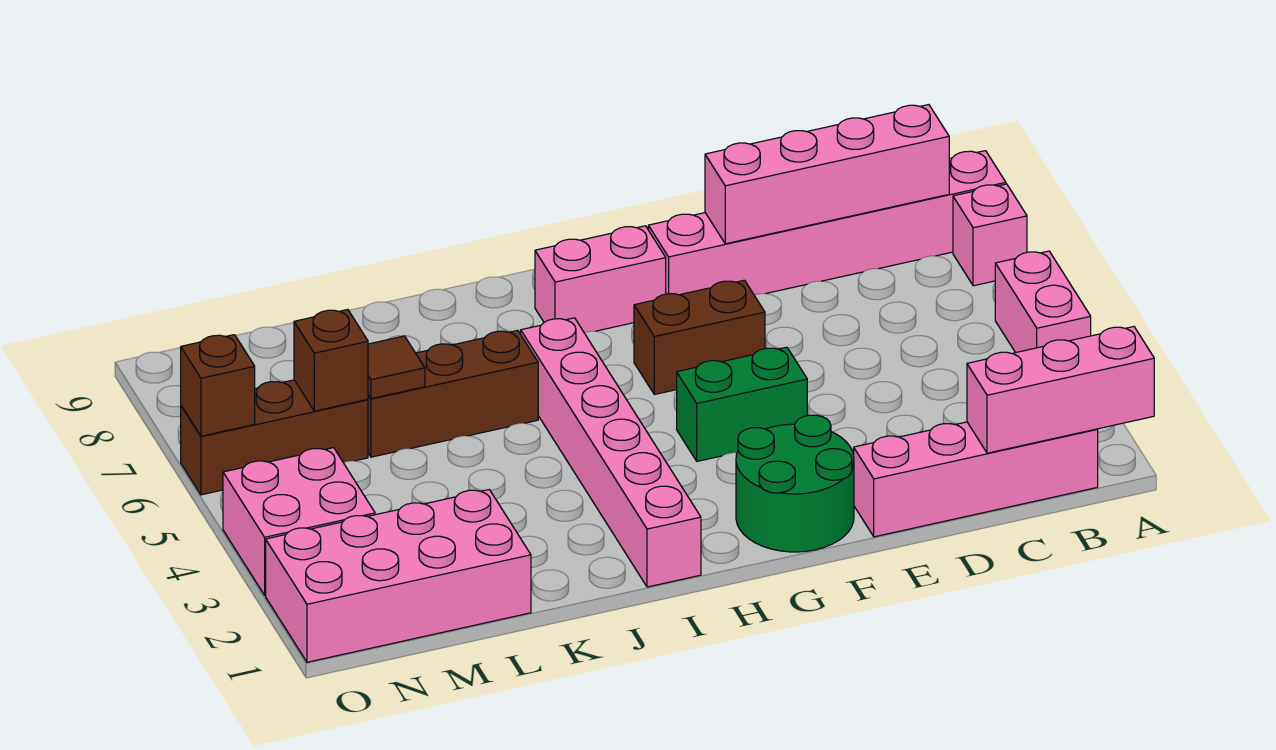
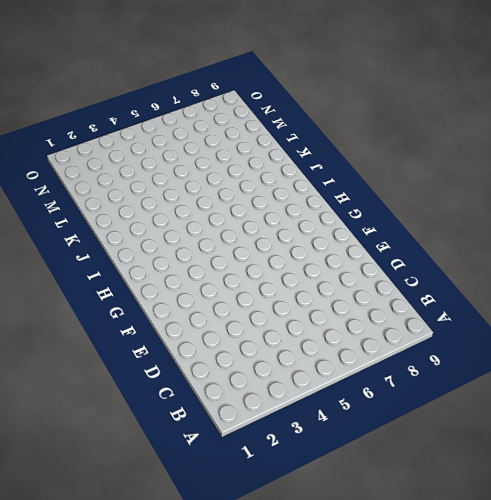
none -> pink brick A4:A5 level 1
none -> pink brick A7 level 1
none -> pink brick A8:F8 level 1

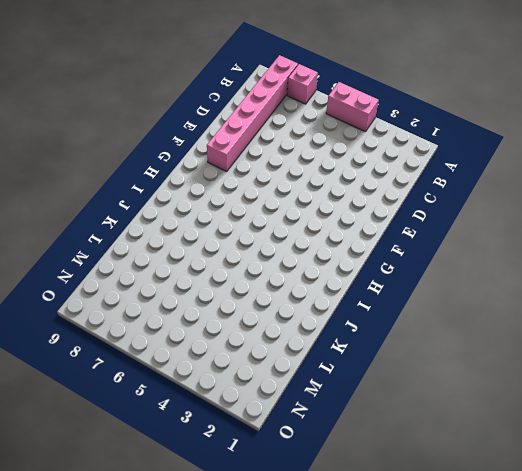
none -> pink brick B1:E1 level 1
none -> green round brick F1:G2 level 1
none -> green brick F4:G4 level 1

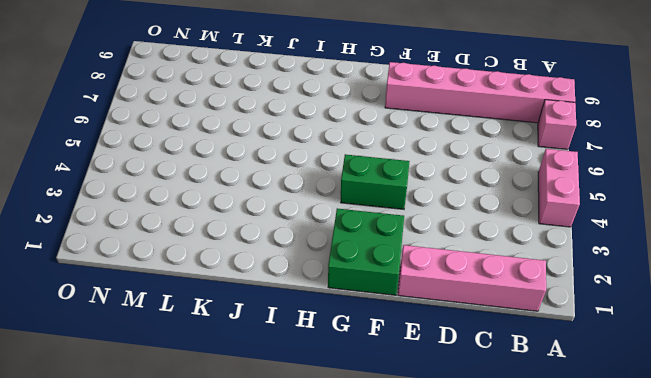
green brick F1:G2 level 1 -> green round brick F1:G2 level 1
none -> brown brick F6:G6 level 1
none -> pink brick G8:H8 level 1
none -> pink brick I1:I6 level 1

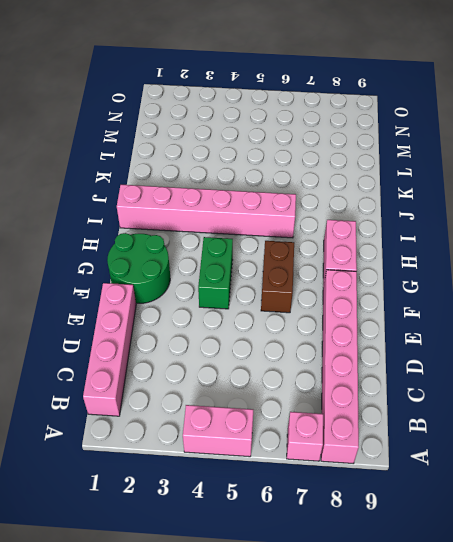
none -> brown brick J6:L6 level 1
none -> pink brick L1:O2 level 1
none -> brown brick M6:O6 level 1

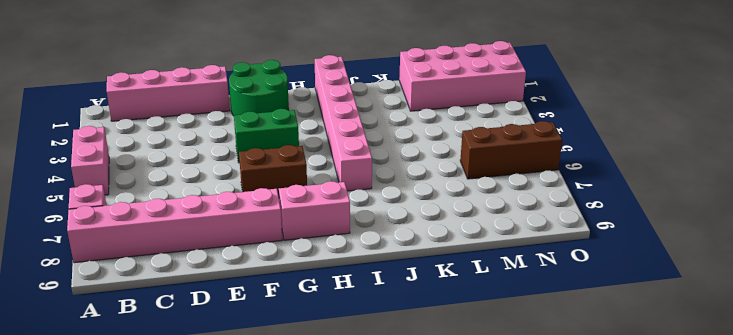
none -> brown brick J6:L6 level 1
none -> pink brick N3:O4 level 1
none -> pink brick A1:C1 level 2

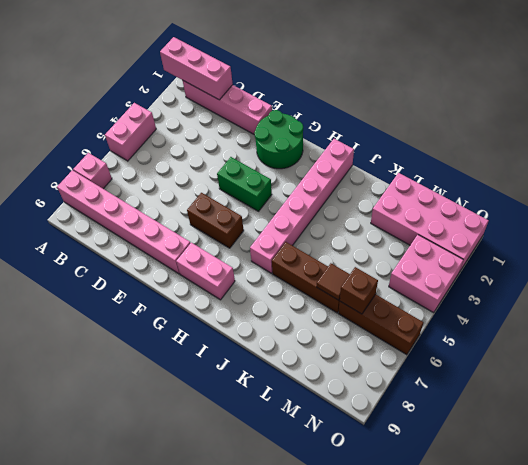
none -> pink brick B8:E8 level 2
none -> brown brick O6 level 2

